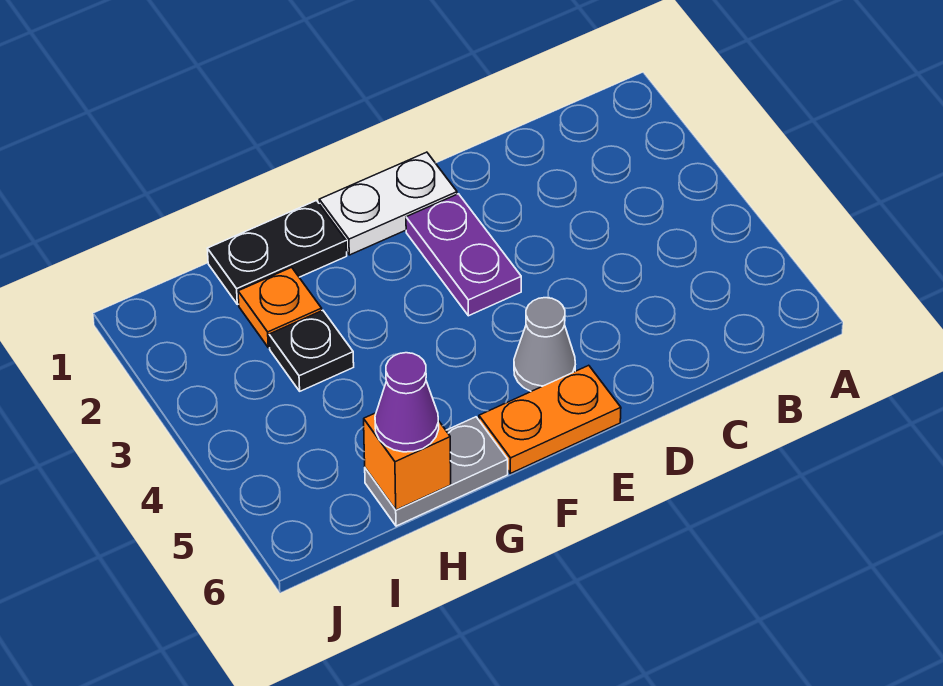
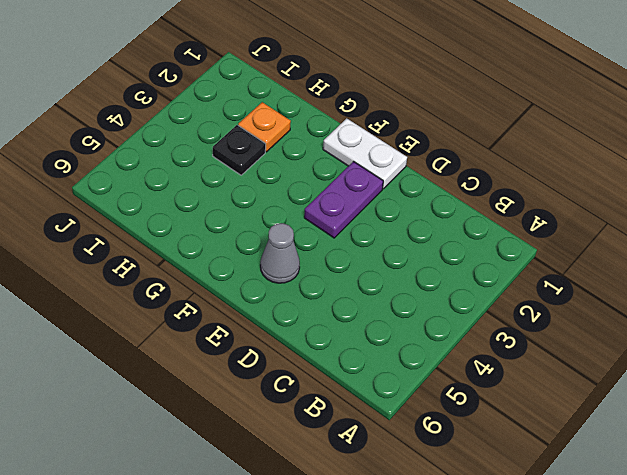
none -> orange plate E6:F6 level 1
none -> black plate G1:H1 level 1

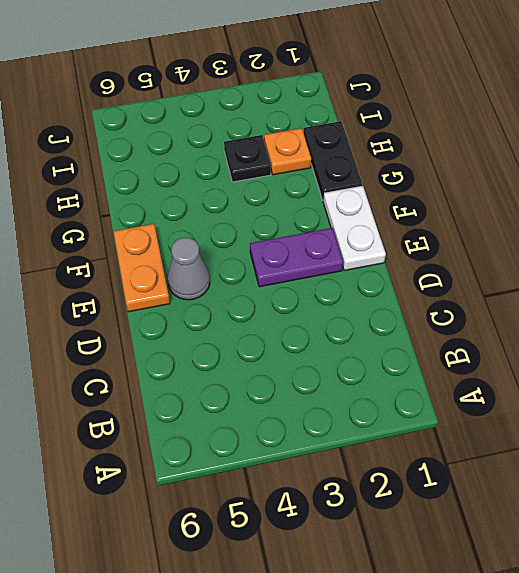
none -> grey plate G6:H6 level 1
none -> orange brick H6 level 2

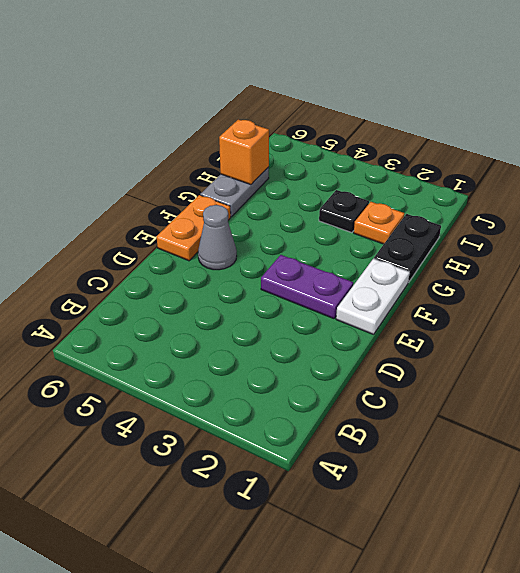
none -> purple cone H6 level 3

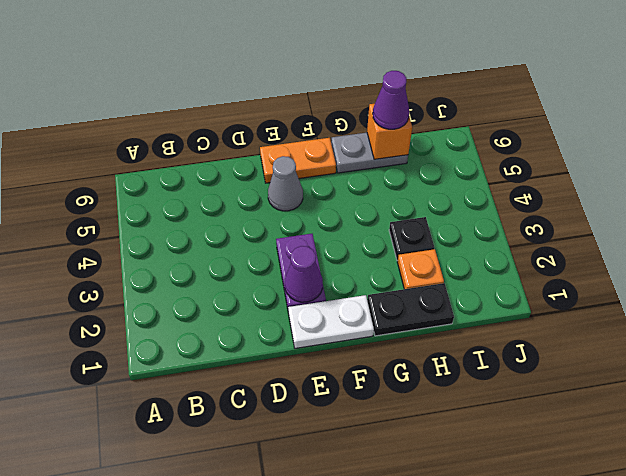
purple cone E2 level 2 -> none

